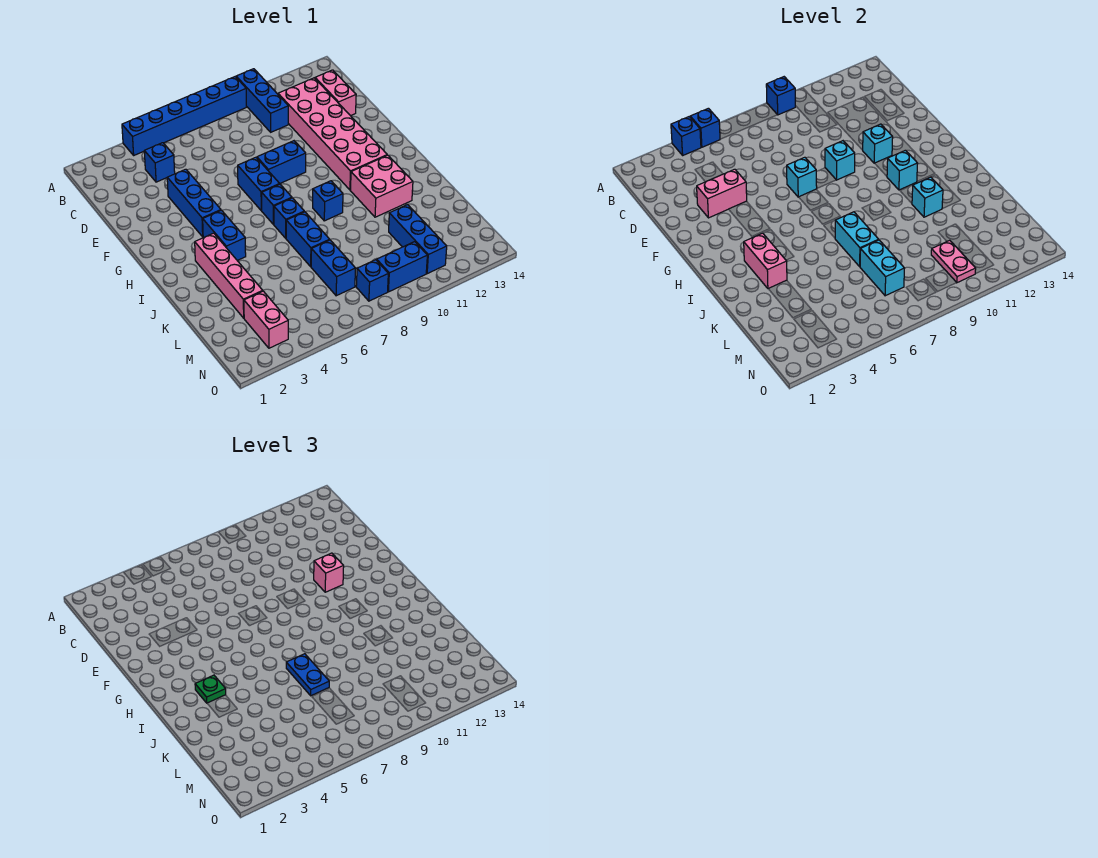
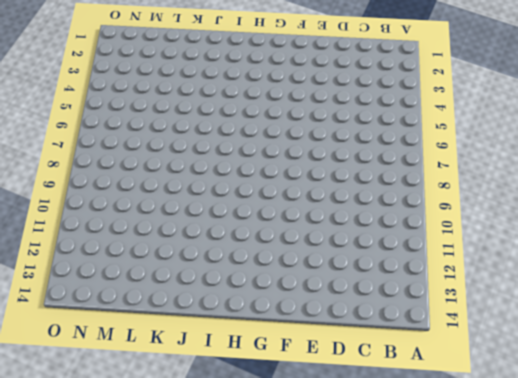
none -> blue brick A4:A9 level 1
none -> blue brick A10:C10 level 1
none -> blue brick C4 level 1
none -> pink brick C11:H12 level 1

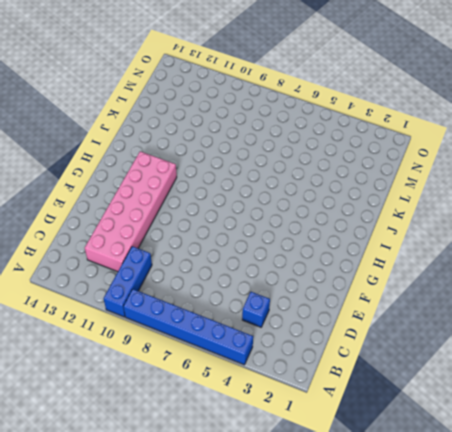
none -> pink brick C13:D13 level 1
none -> blue brick E4:G4 level 1
none -> blue brick F7:G7 level 1
none -> blue brick F8:F9 level 1

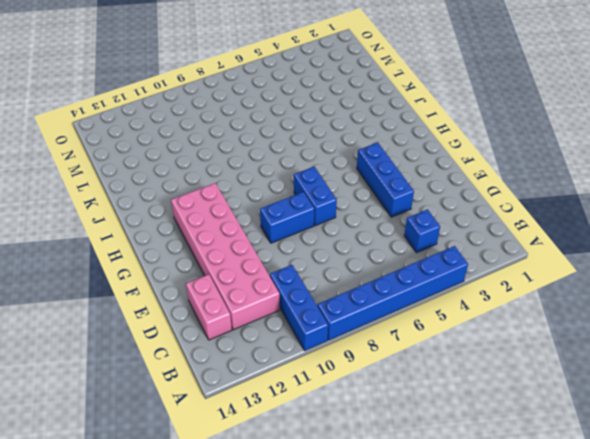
none -> blue brick H4:I4 level 1
none -> blue brick H7 level 1
none -> pink brick I3:L3 level 1
none -> blue brick I7 level 1

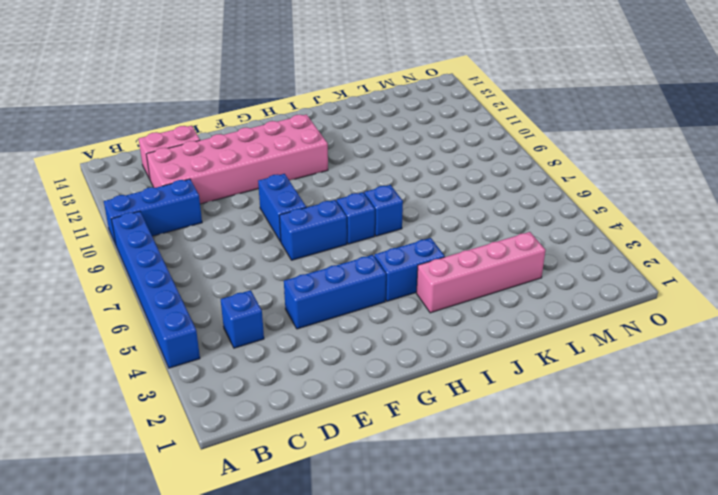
none -> blue brick I9 level 1
none -> pink brick I11:J12 level 1
none -> blue brick J7:K7 level 1
none -> blue brick L7:M7 level 1

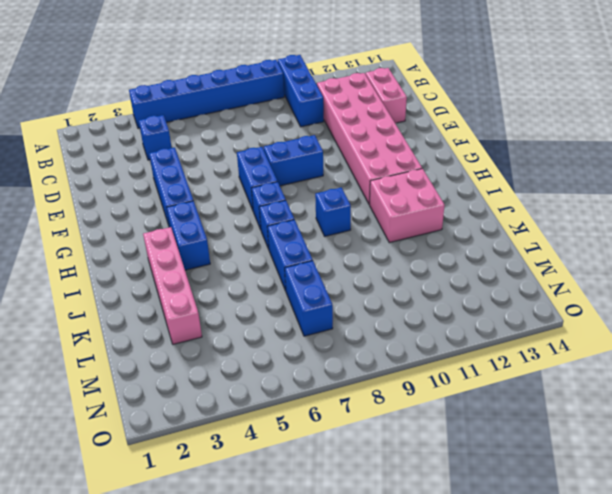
none -> blue brick L11:N11 level 1
none -> pink brick M3:N3 level 1
none -> blue brick N8 level 1
none -> blue brick N9:N10 level 1

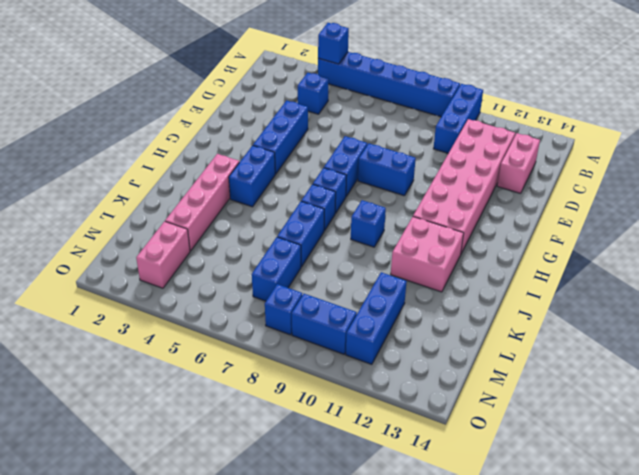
none -> blue brick A5 level 2
none -> blue brick A9 level 2
none -> pink brick E3:E4 level 2
none -> cyan brick F7 level 2

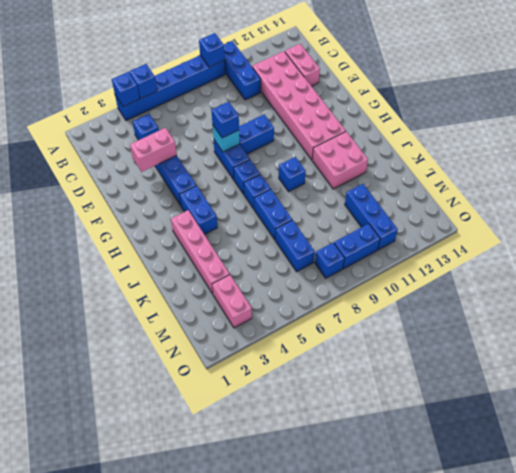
blue brick F7 level 3 -> none
none -> cyan brick F9 level 2
none -> cyan brick F11 level 2
none -> cyan brick H11 level 2
none -> pink brick I3:J3 level 2

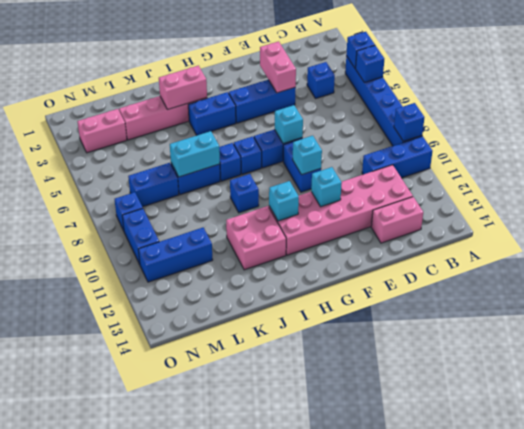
none -> cyan brick J11 level 2
none -> cyan brick L7:M7 level 2
none -> pink plate M10:N10 level 2
none -> pink brick F11 level 3

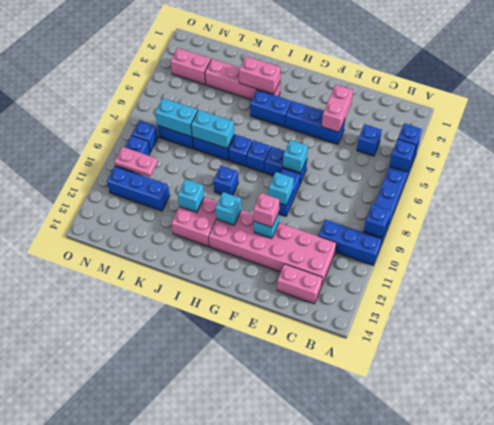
none -> green plate I3 level 3
none -> blue plate J7:K7 level 3

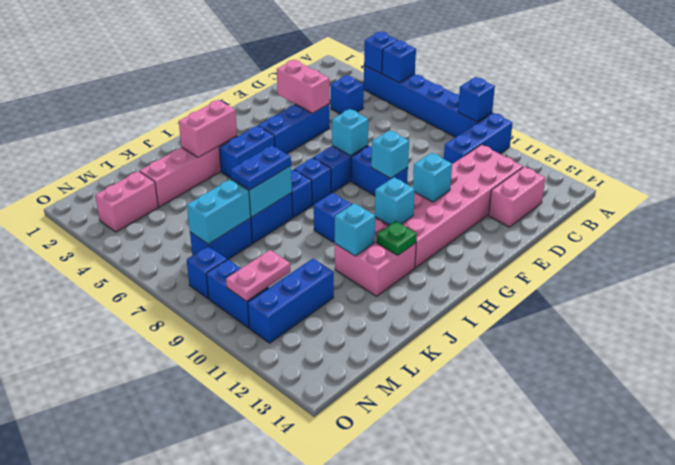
green plate I12 level 2 -> green plate I3 level 3
none -> pink brick F11 level 3

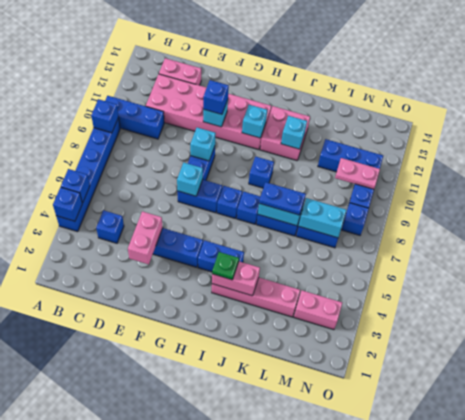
blue brick F11 level 3 -> pink brick F11 level 3

